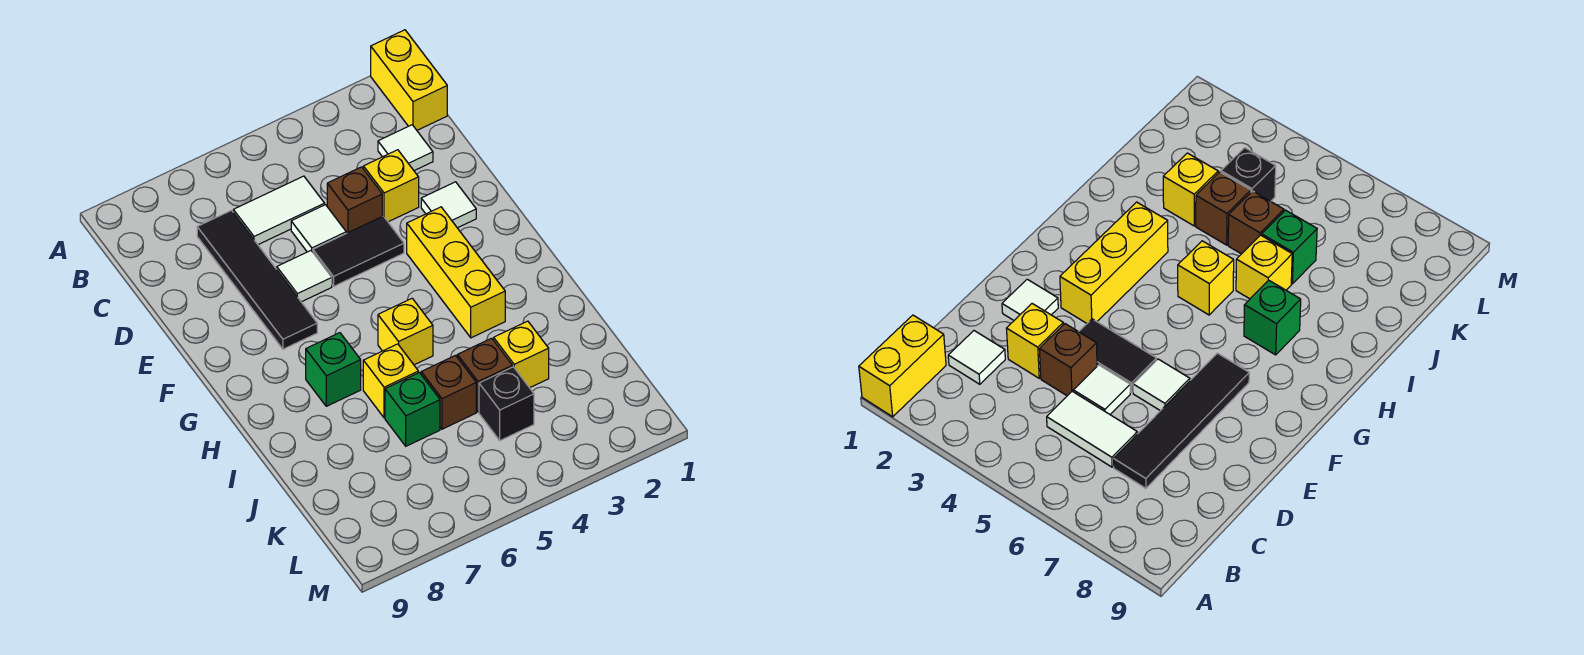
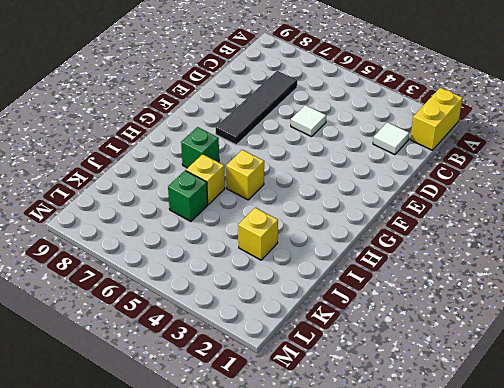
none -> white tile C5:C6 level 1
none -> yellow brick D3 level 1
none -> brown brick D4 level 1

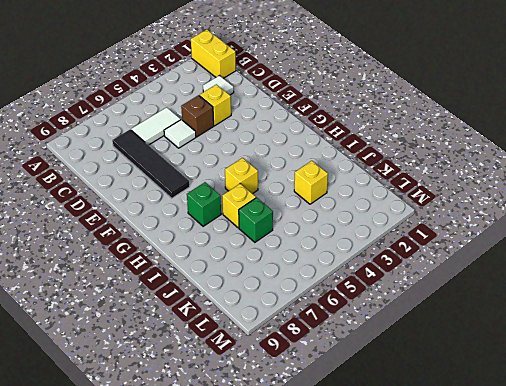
none -> white tile E2 level 1
none -> black tile E4:E5 level 1
none -> white tile E6 level 1

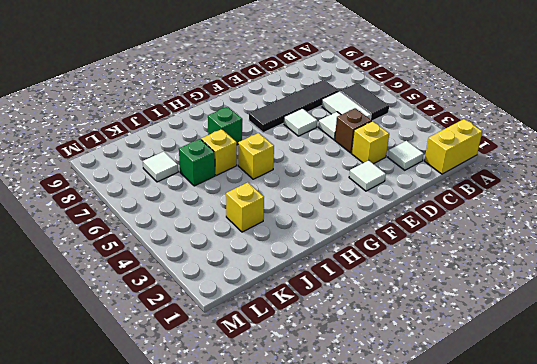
black tile B5:B6 level 1 -> black tile E4:E5 level 1
white tile K7 level 1 -> none
none -> yellow brick F3:H3 level 1
none -> brown brick J4 level 1
none -> brown brick J5 level 1

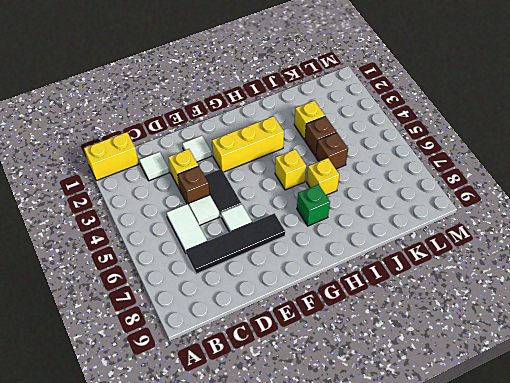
none -> green brick J6 level 1
none -> black brick K4 level 1

